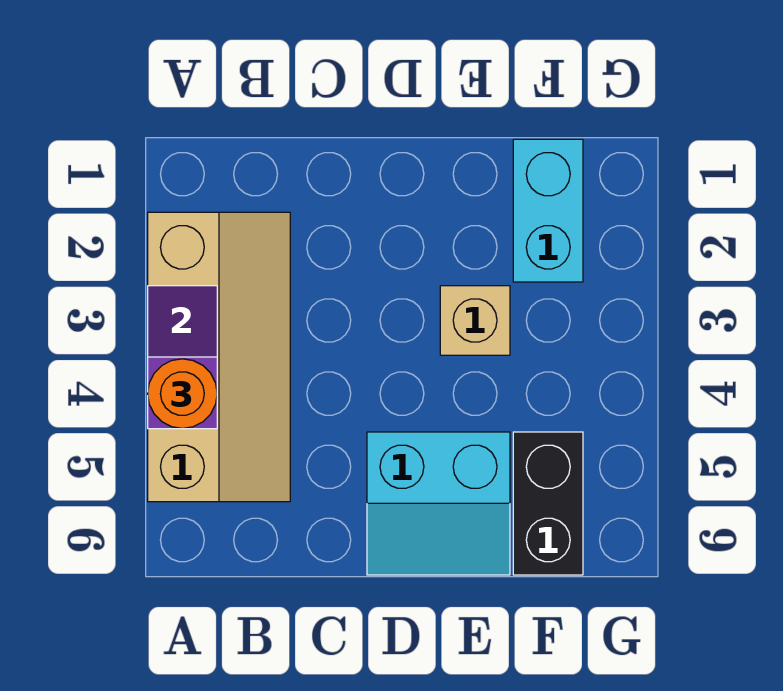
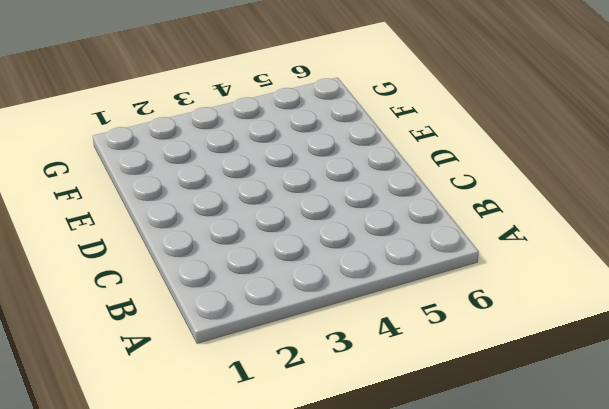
none -> tan slope A2:B5 level 1 top A
none -> cyan slope D5:E6 level 1 top 5

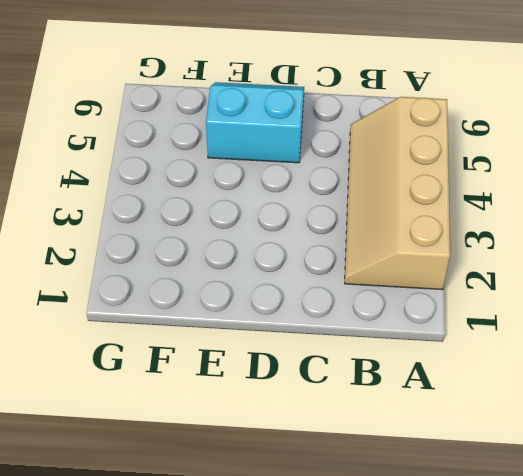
none -> tan brick E3 level 1
none -> cyan brick F1:F2 level 1

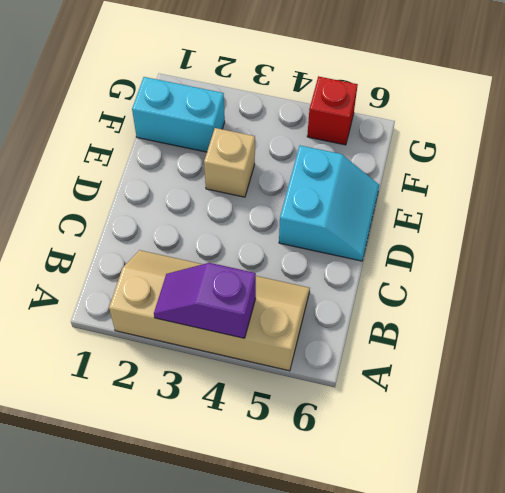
red brick G5 level 1 -> none
none -> black brick F5:F6 level 1
none -> orange round brick A4 level 3

